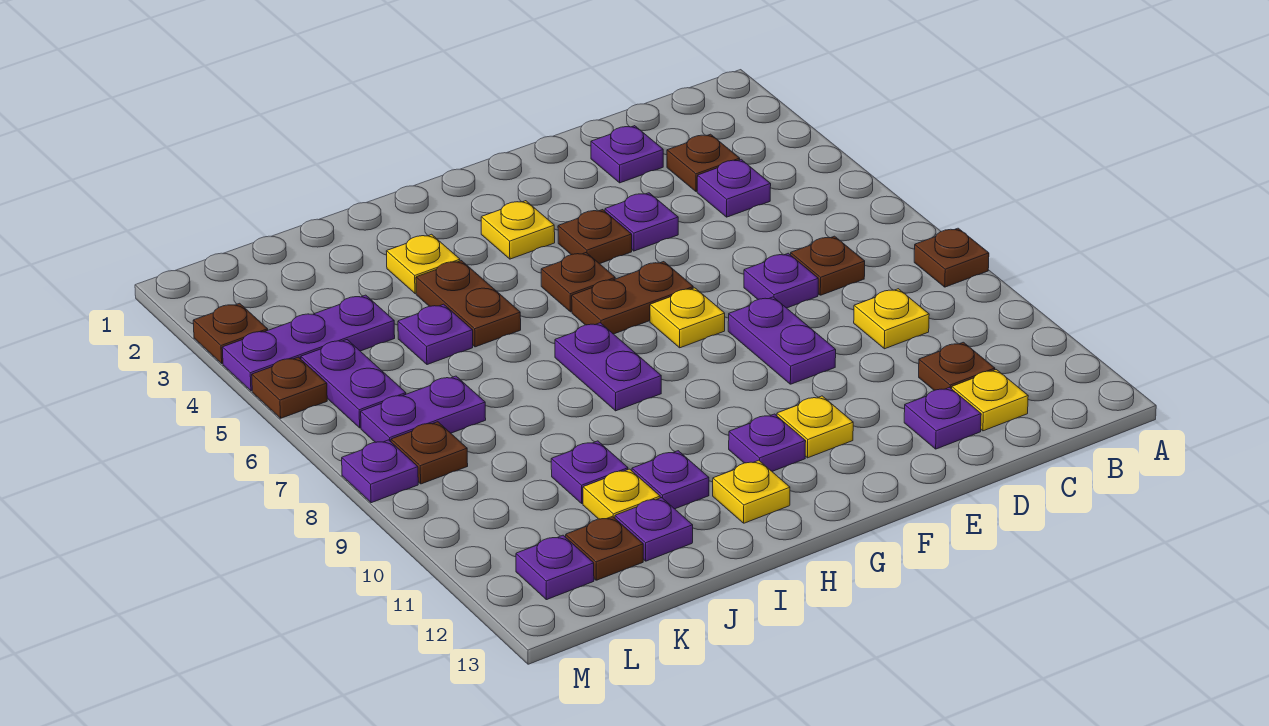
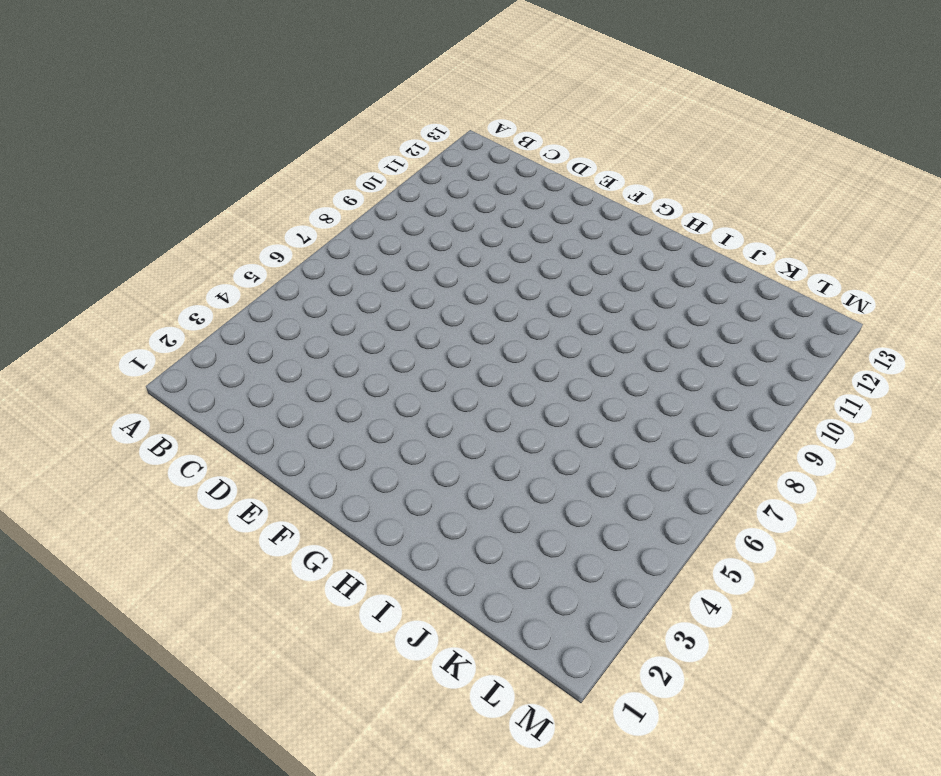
none -> brown plate A8 level 1
none -> brown plate C3 level 1
none -> purple plate C4 level 1
none -> brown plate C7 level 1

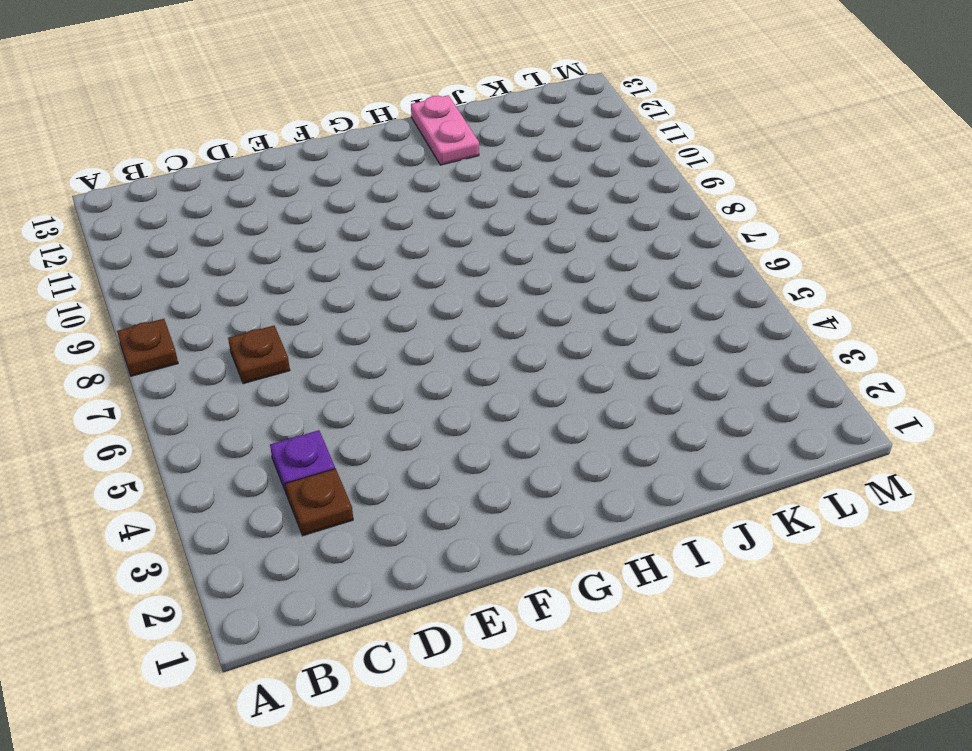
pink plate I12:I13 level 1 -> none
none -> yellow plate C9 level 1
none -> brown plate C11 level 1
none -> yellow plate C12 level 1
none -> purple plate D2 level 1

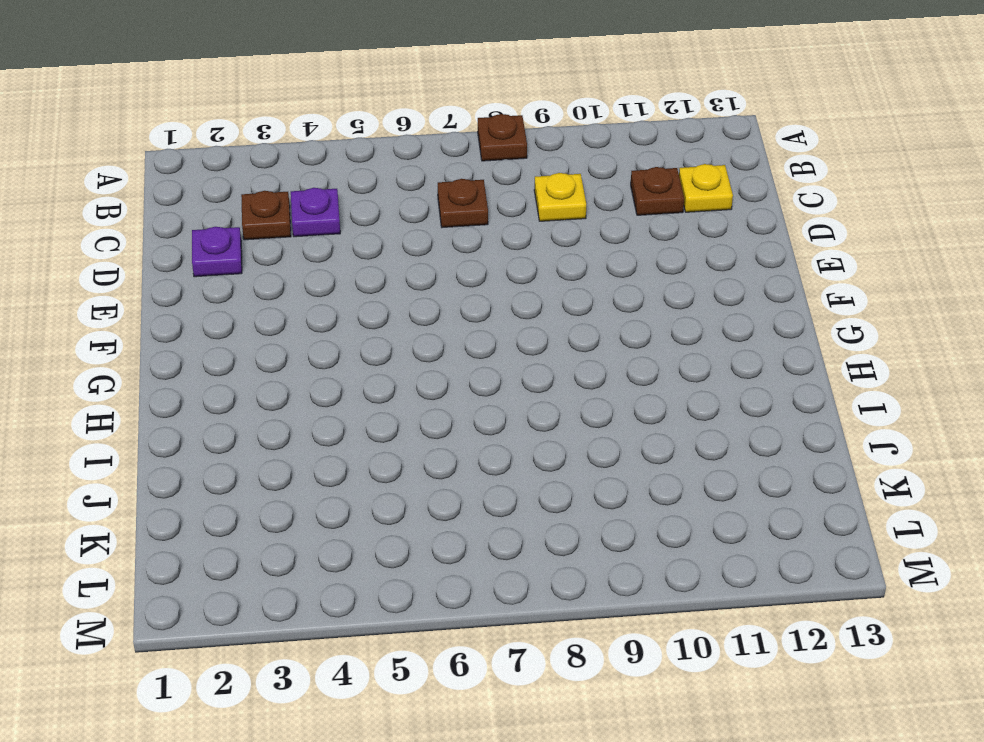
none -> purple plate D7 level 1
none -> purple plate D12 level 1
none -> purple plate E4 level 1
none -> purple plate E8:E9 level 1

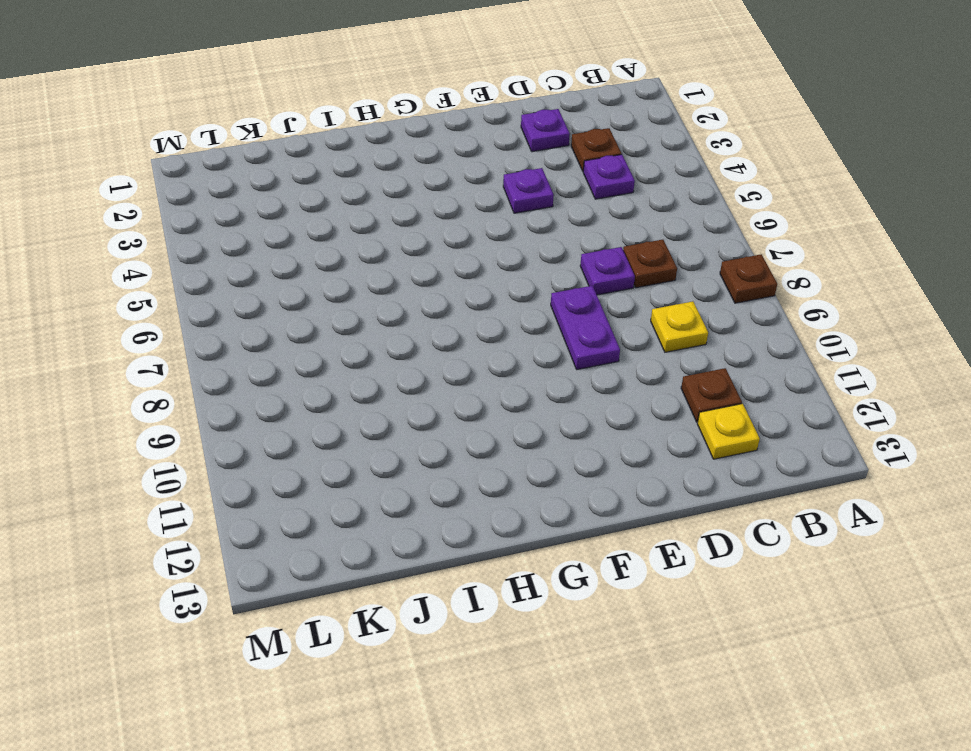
none -> purple plate D12 level 1
none -> brown plate F4 level 1
none -> brown plate F6:G6 level 1
none -> yellow plate F7 level 1

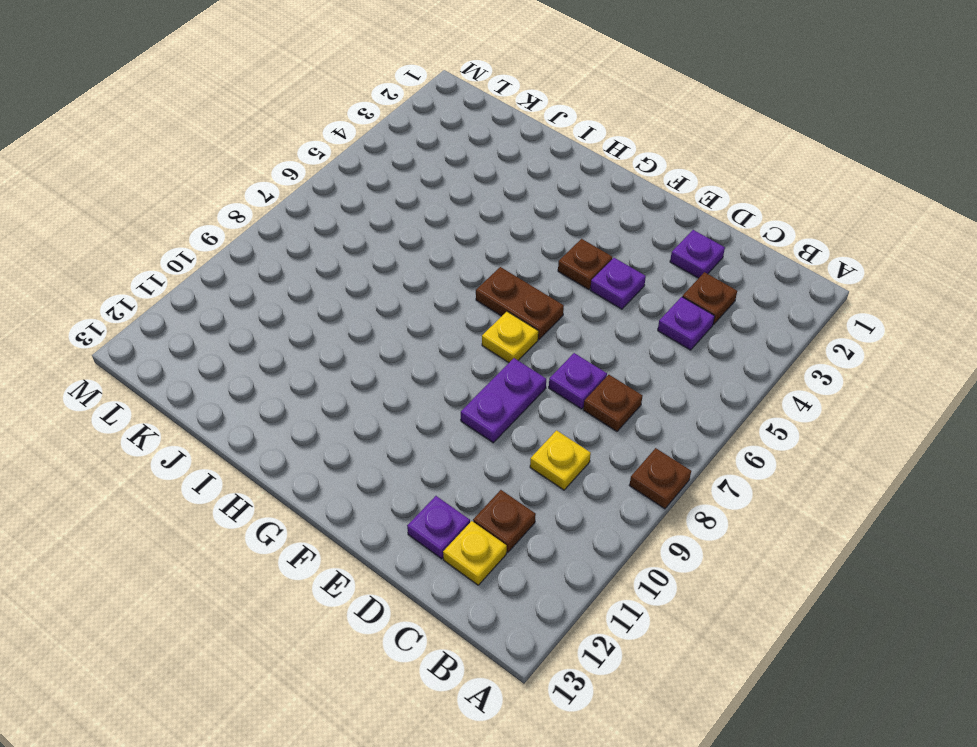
none -> yellow plate F11 level 1
none -> yellow plate G3 level 1
none -> brown plate G5 level 1
none -> purple plate G11 level 1

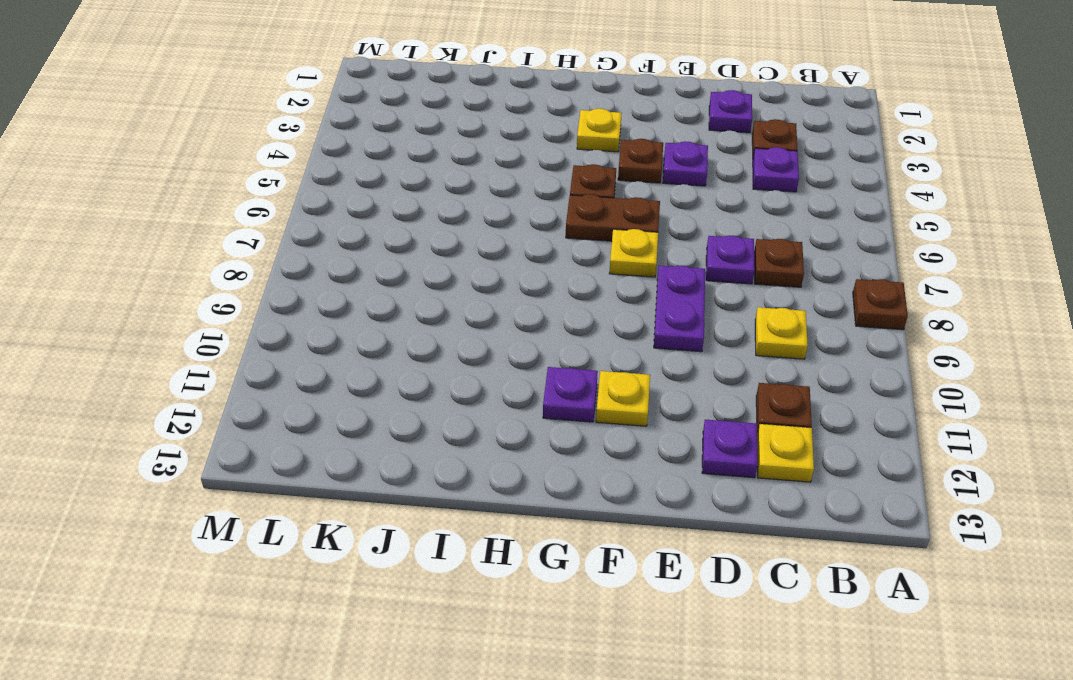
none -> purple plate H7:H8 level 1
none -> yellow plate H12 level 1
none -> yellow plate I3 level 1
none -> brown plate I4:I5 level 1

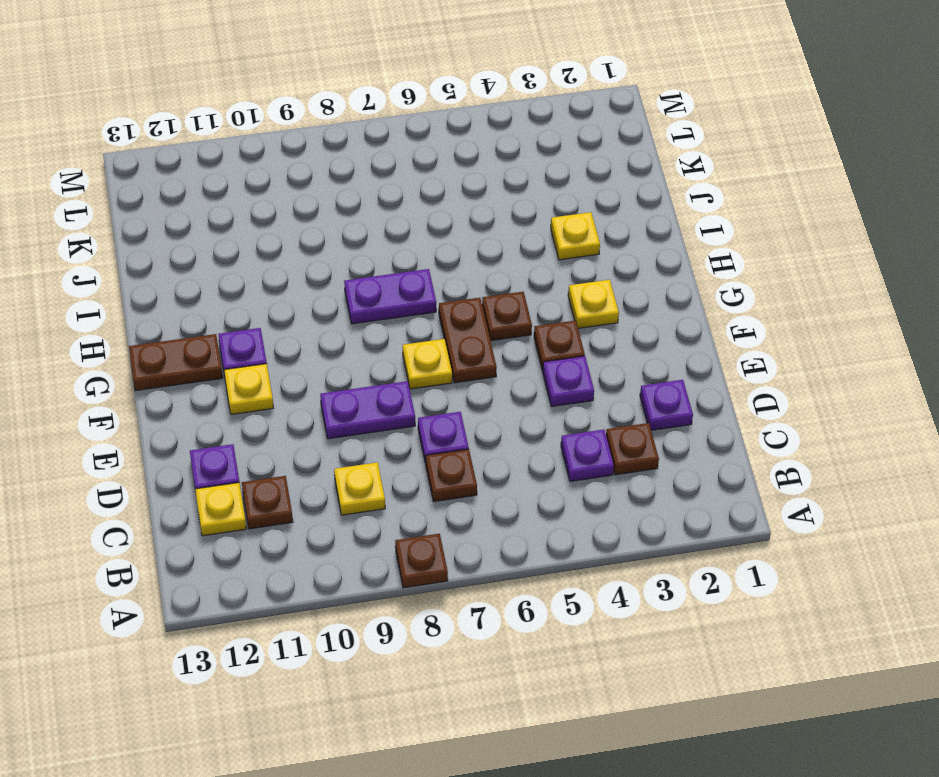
brown plate G12:G13 level 1 -> brown plate I4:I5 level 1
none -> yellow plate H12 level 1
none -> purple plate I11 level 1
none -> purple plate J5 level 1
none -> purple plate J10 level 1

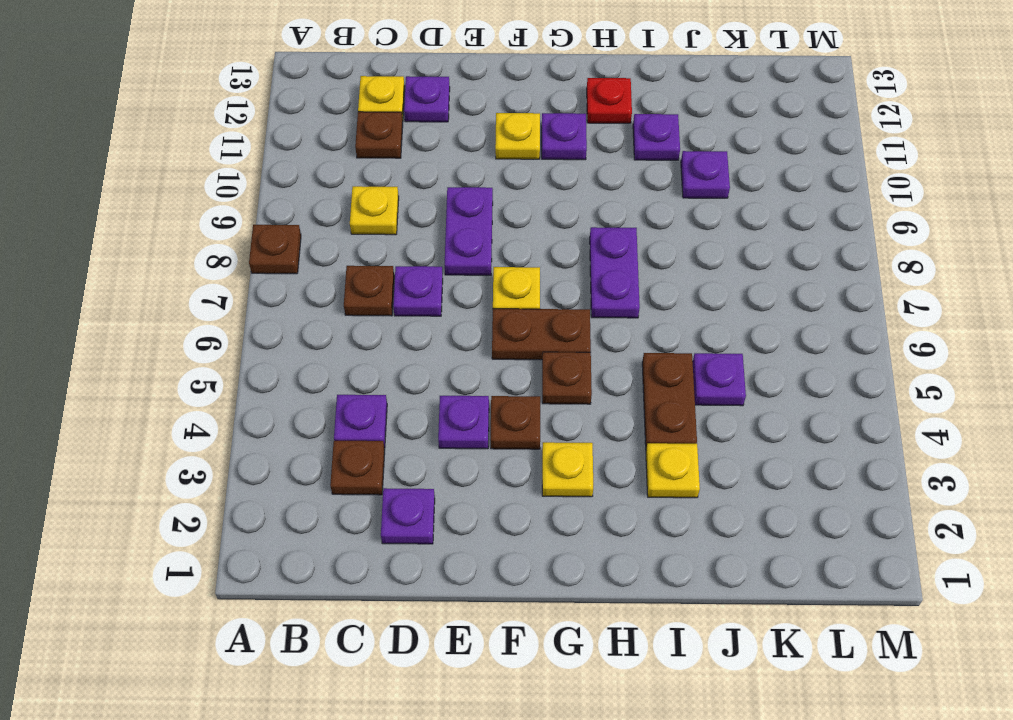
red plate H12 level 1 -> yellow plate H12 level 1
none -> yellow plate J11 level 1
none -> purple plate J12 level 1
none -> purple plate K4:M4 level 1
none -> purple plate K7:L7 level 1

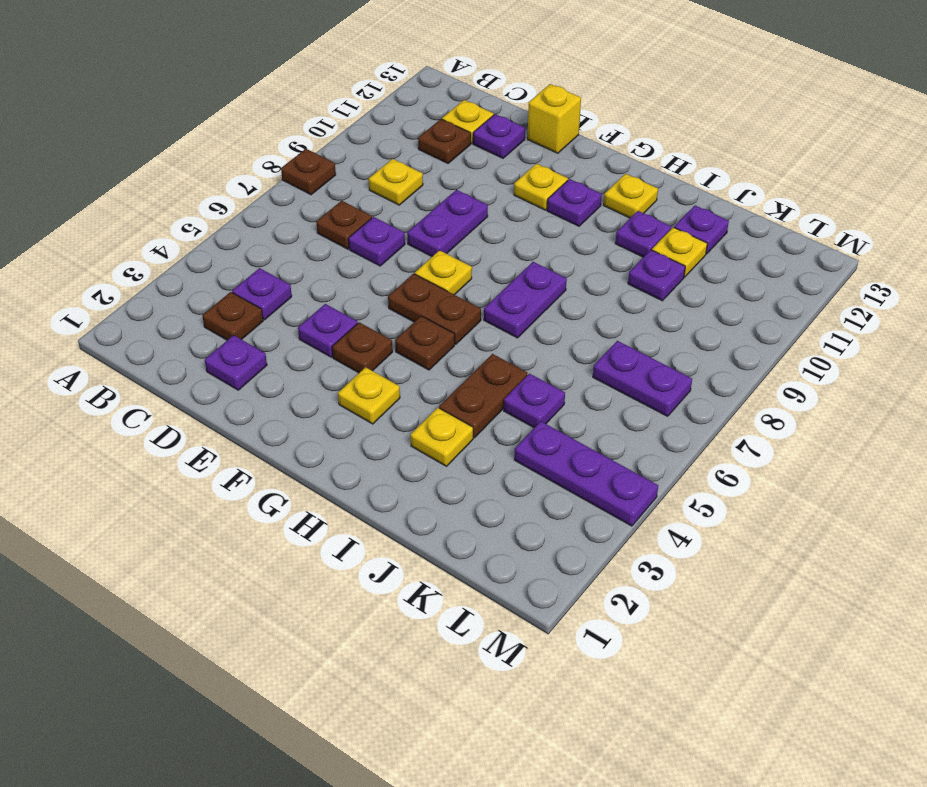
yellow brick E13 level 1 -> none
none -> brown plate K12 level 1
none -> purple plate L5:L6 level 1
none -> brown plate L8 level 1
none -> purple plate L12 level 1

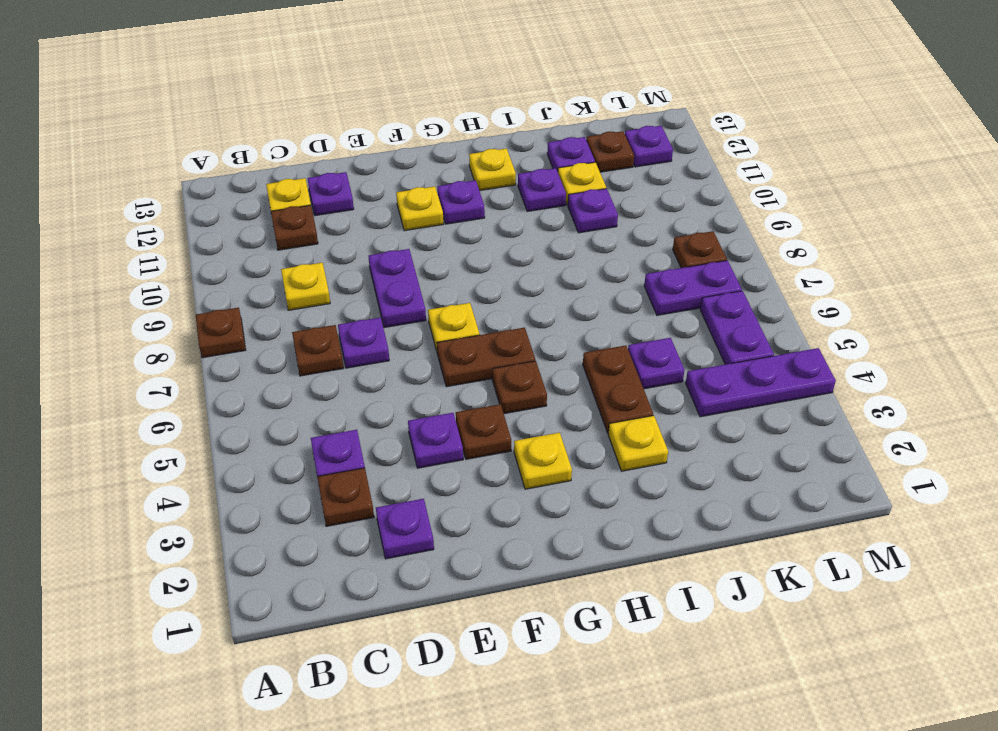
none -> purple plate H7:H8 level 1
none -> brown plate M3 level 1
none -> brown plate M5 level 1
none -> purple plate M8 level 1

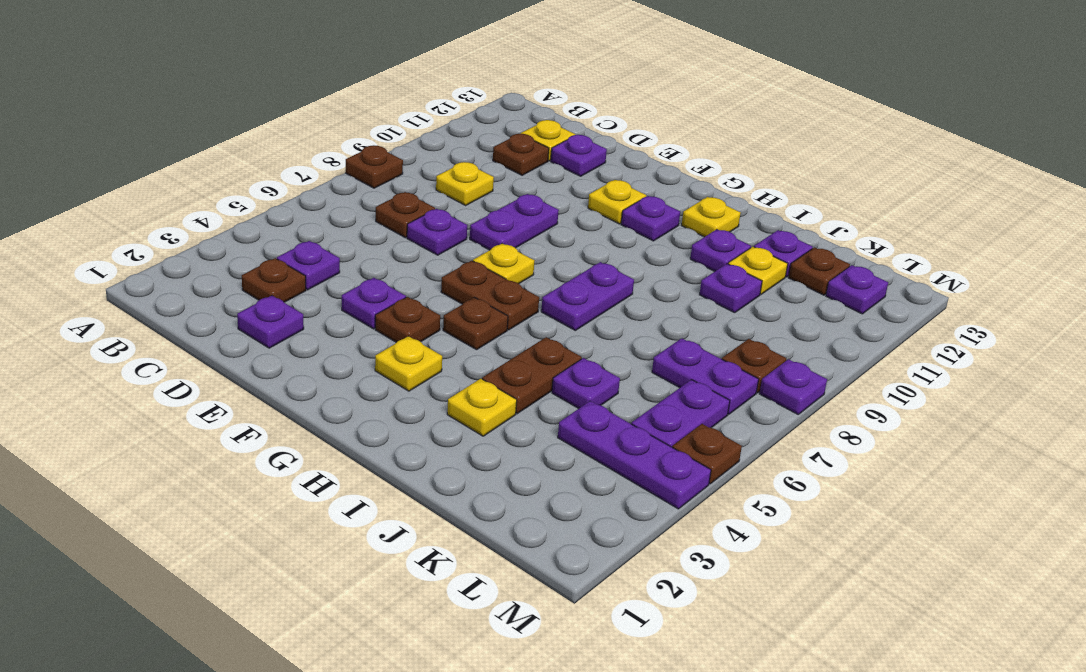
none -> brown plate M3 level 1

